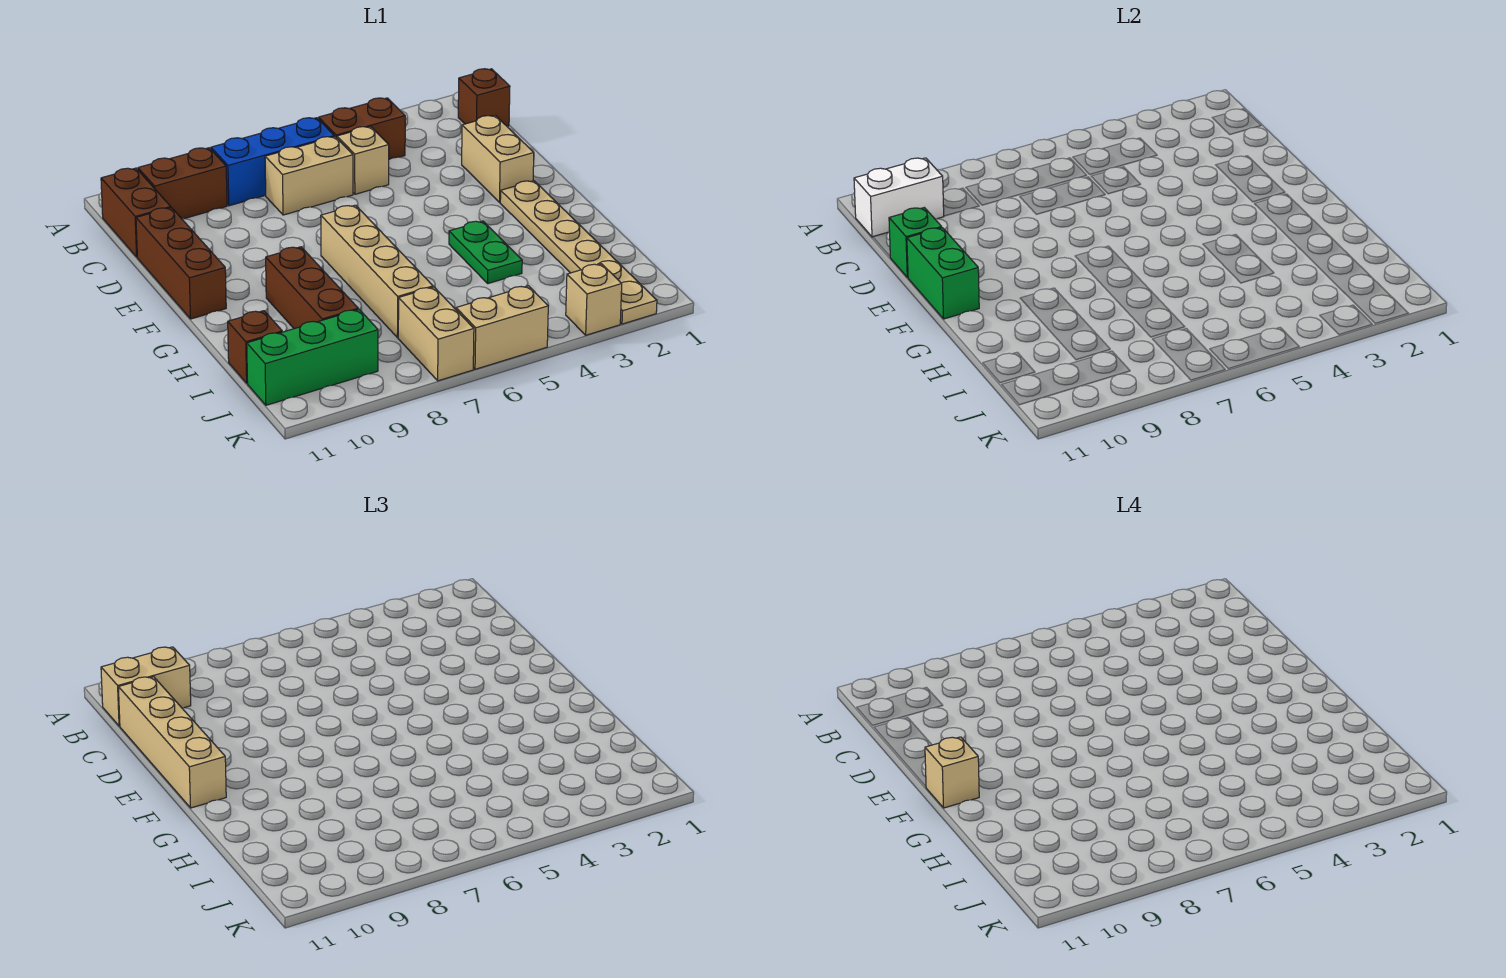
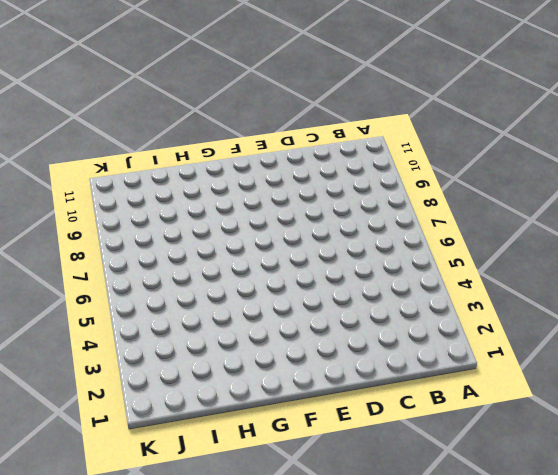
none -> brown brick B1 level 1
none -> brown brick B4:B5 level 1
none -> blue brick B6:B8 level 1

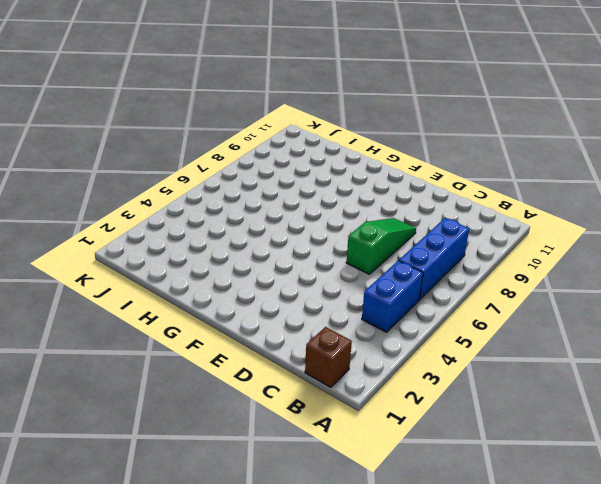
blue brick B4:B5 level 1 -> brown brick B4:B5 level 1
green slope D6:D8 level 1 top 6 -> none
none -> brown brick B9:B10 level 1
none -> brown brick B11:C11 level 1
none -> tan brick C5 level 1

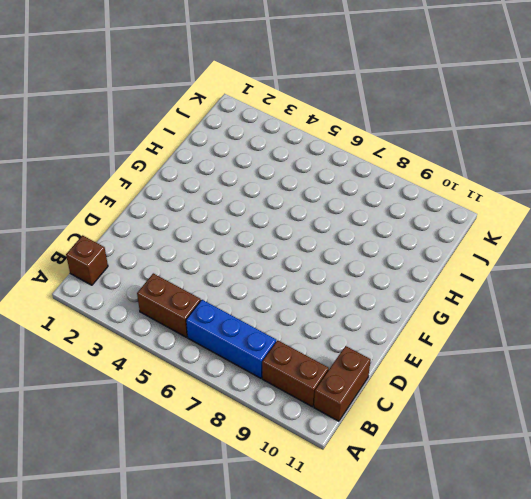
none -> tan brick C5 level 1
none -> tan brick C6:C7 level 1
none -> tan brick D2:E2 level 1

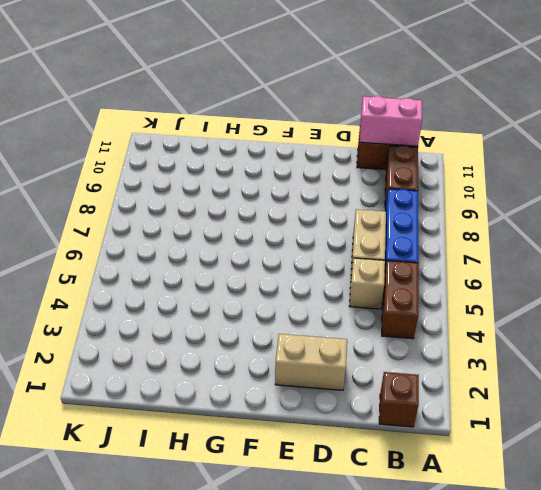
pink brick B11:C11 level 2 -> white brick B10:B11 level 2
none -> brown brick D11:F11 level 1
none -> tan plate F2:K2 level 1
none -> tan brick F7:I7 level 1

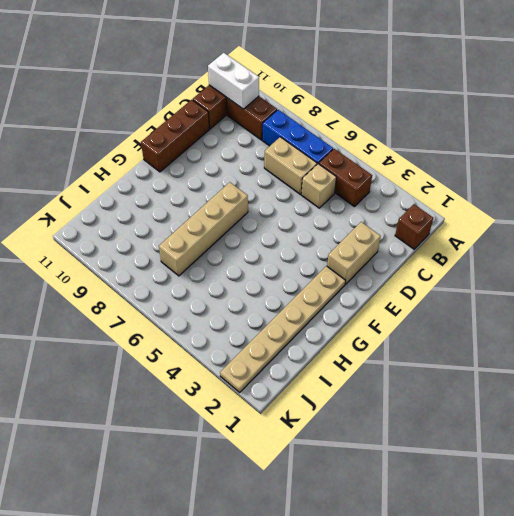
none -> green plate G4:H4 level 1
none -> brown brick G9:I9 level 1
none -> brown brick I11 level 1

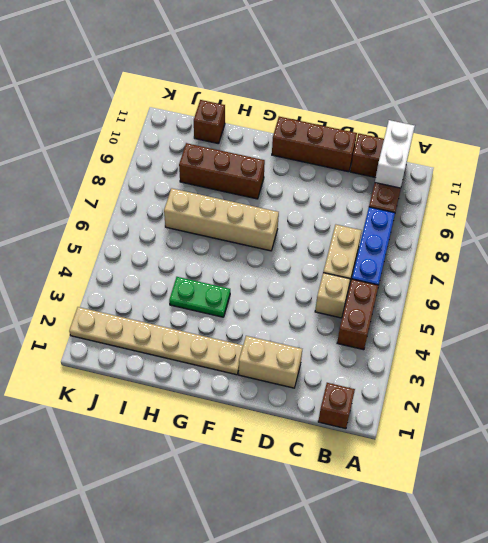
none -> tan brick J7:K7 level 1
none -> green brick J9:J11 level 1
none -> tan brick K3 level 1

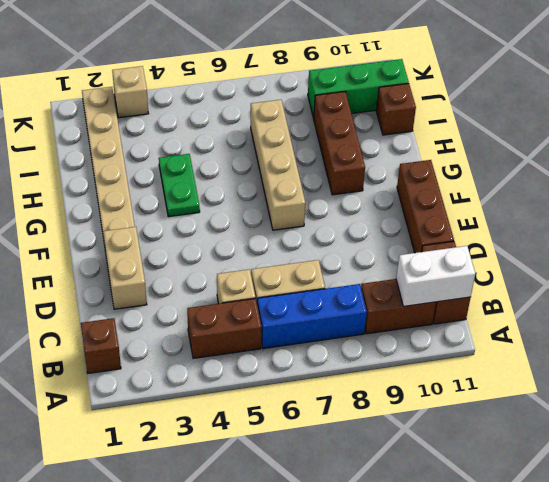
none -> tan brick J7:K7 level 1
none -> tan brick K5:K6 level 1
none -> green brick D11 level 2

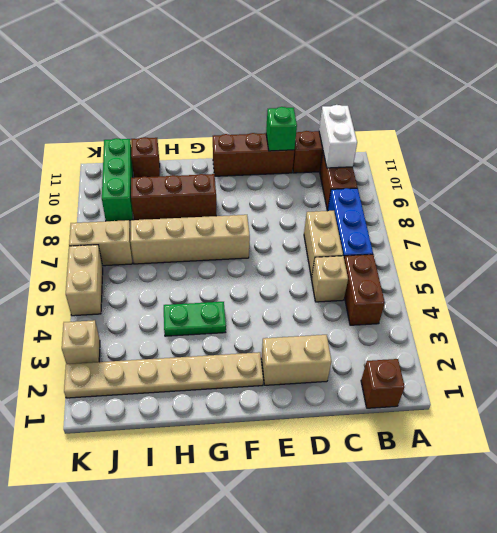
none -> green brick E11:F11 level 2
none -> tan brick B10:B11 level 3
none -> tan brick C11:F11 level 3

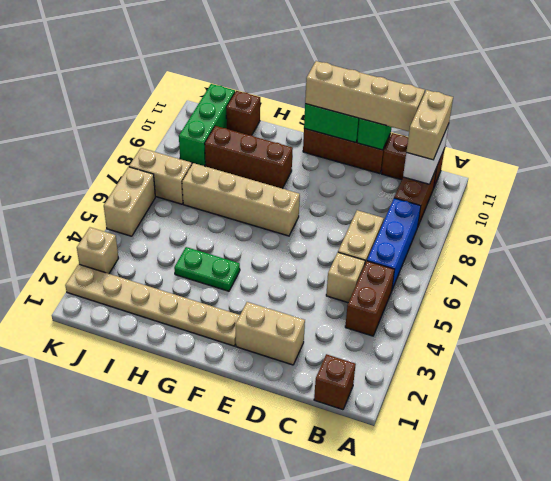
none -> tan brick F11 level 4

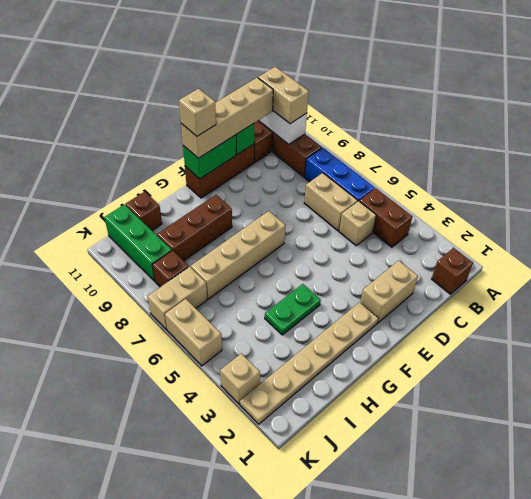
brown brick J8 level 1 -> none

